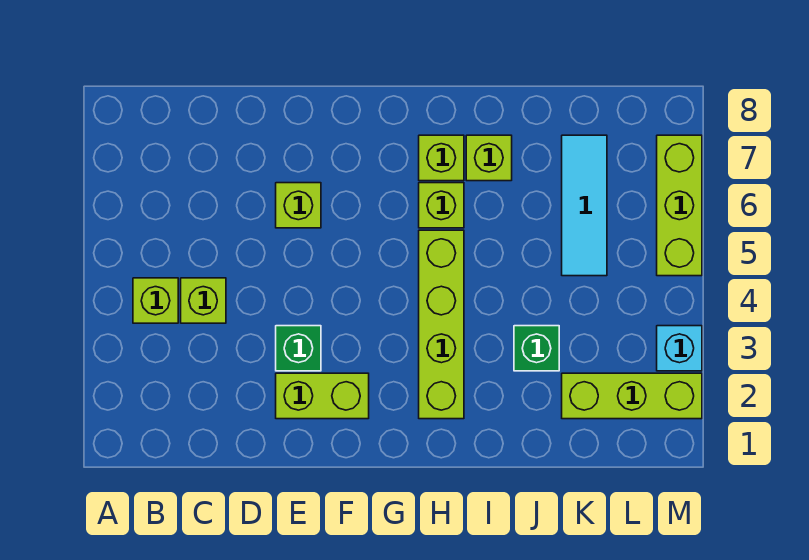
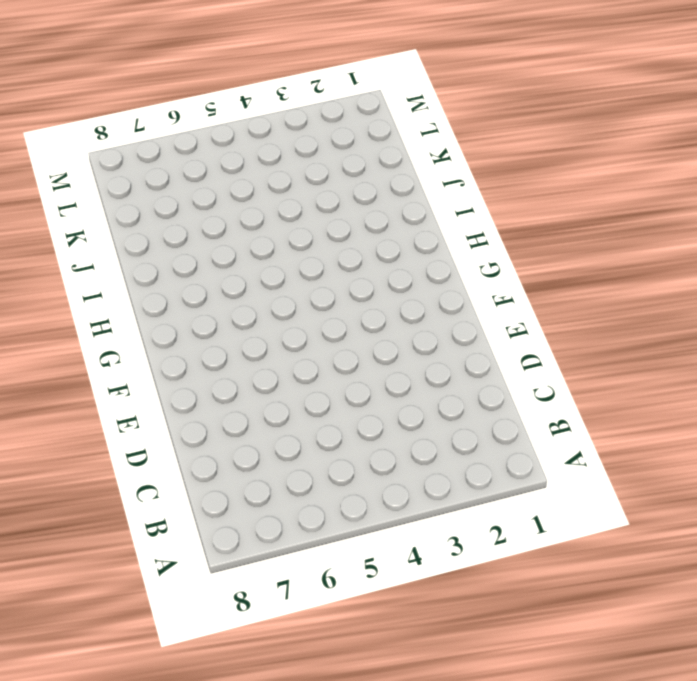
none -> lime brick B4 level 1
none -> lime brick C4 level 1
none -> lime brick E2:F2 level 1

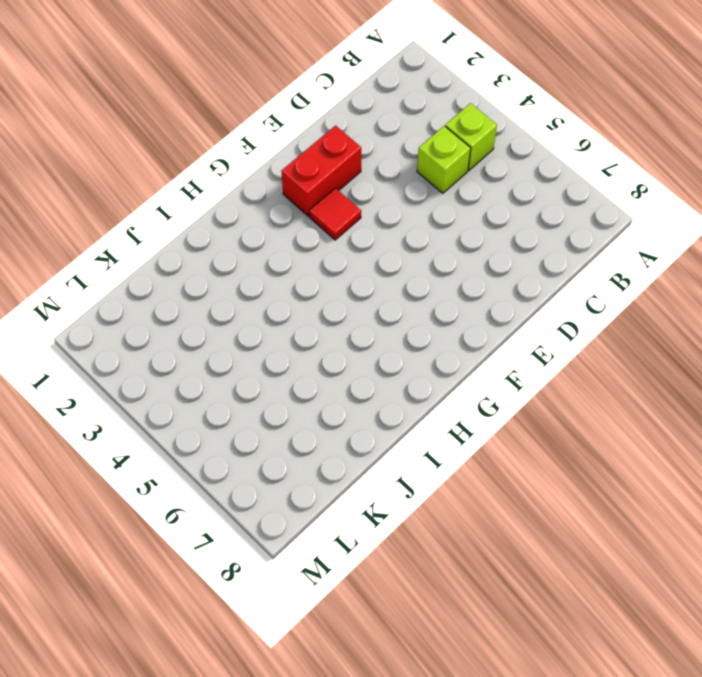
red brick E2:F2 level 1 -> lime brick E2:F2 level 1
red tile F3 level 1 -> none
none -> green brick E3 level 1
none -> lime brick E6 level 1
none -> lime brick H2:H5 level 1

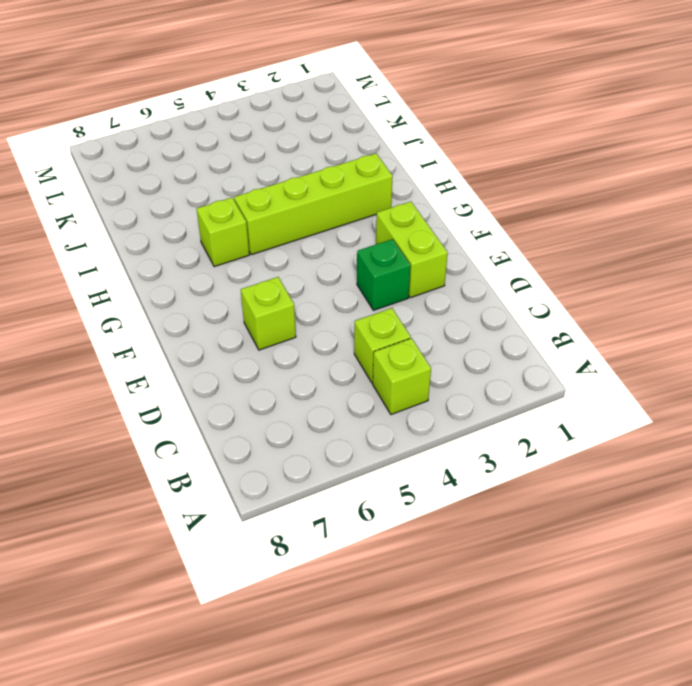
none -> lime brick H7 level 1
none -> lime brick I7 level 1
none -> green brick J3 level 1

